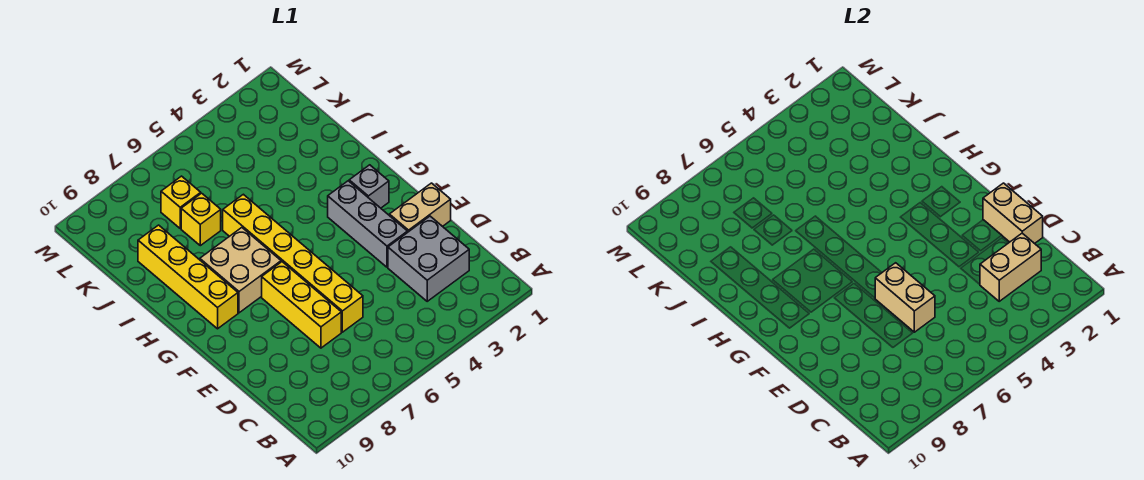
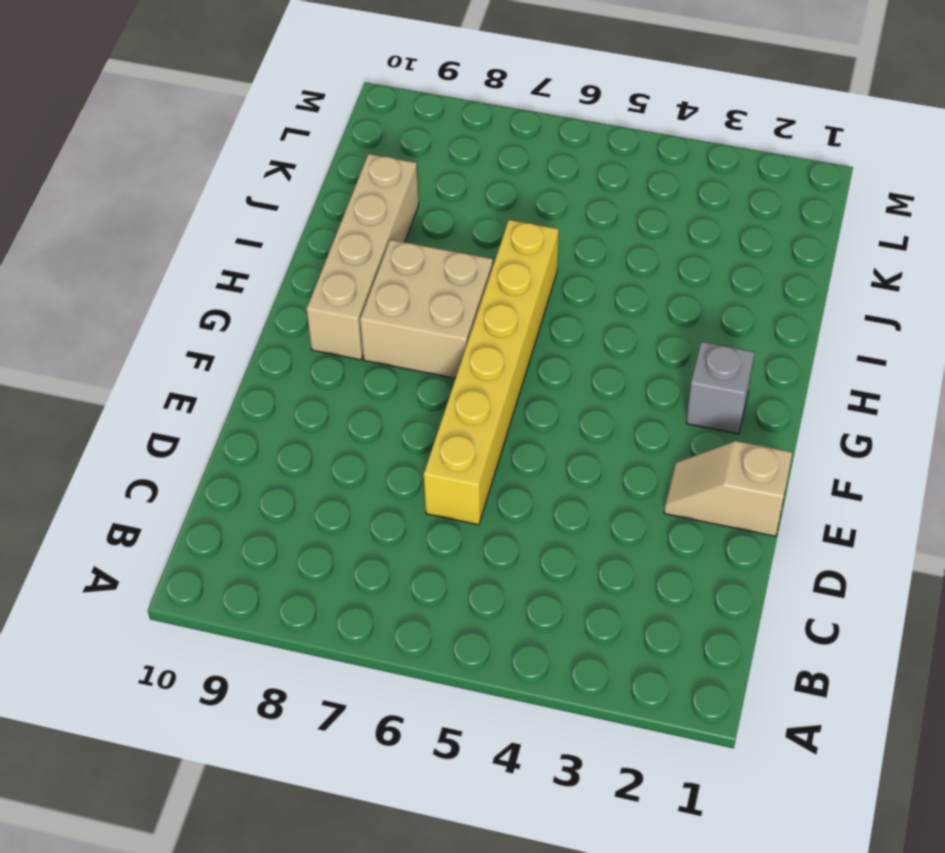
tan slope E1:E2 level 1 top 1 -> tan brick E1:E2 level 1
tan brick G9:J9 level 1 -> yellow brick G9:J9 level 1
none -> grey brick C2:D3 level 1
none -> yellow brick D7:F7 level 1
none -> grey brick E3:G3 level 1

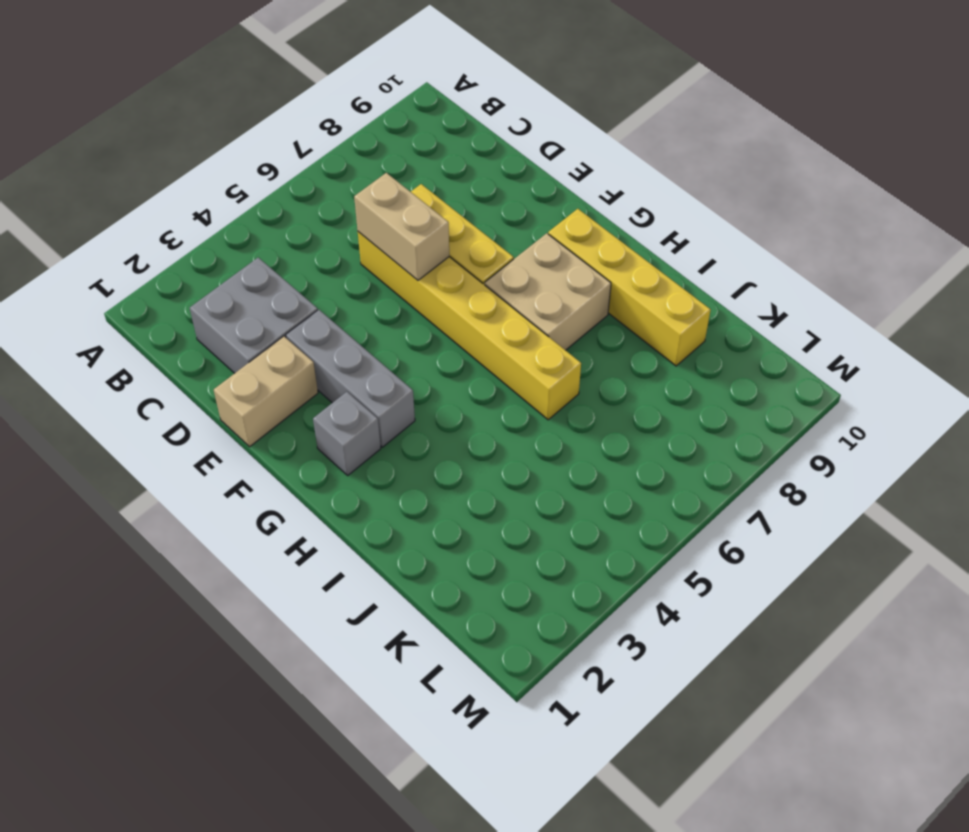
none -> yellow brick J7 level 1
none -> yellow brick K7 level 1
none -> tan brick C2:C3 level 2

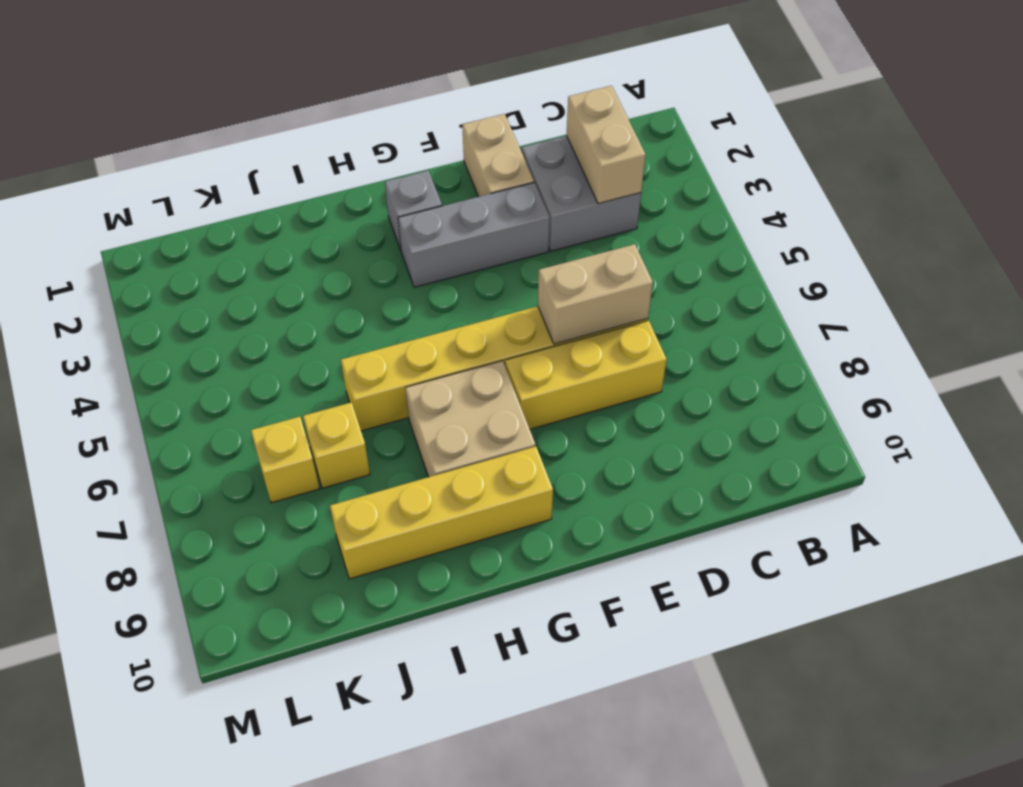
none -> tan brick D1:E1 level 2

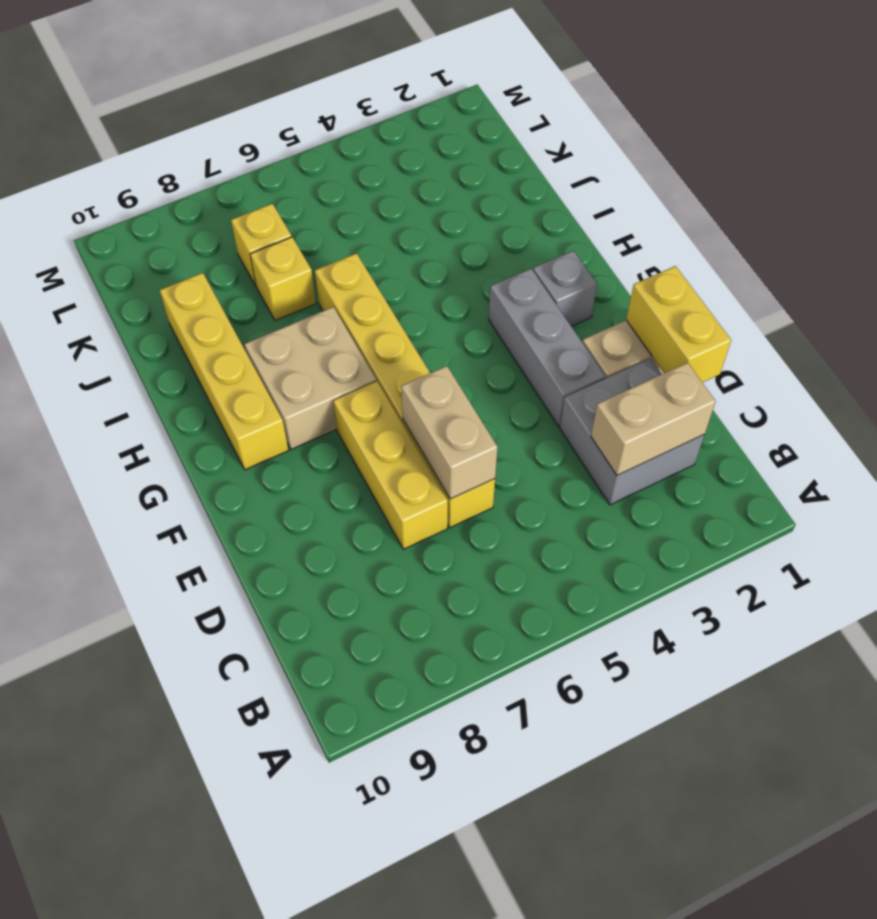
yellow brick D1:E1 level 2 -> tan brick D1:E1 level 2

